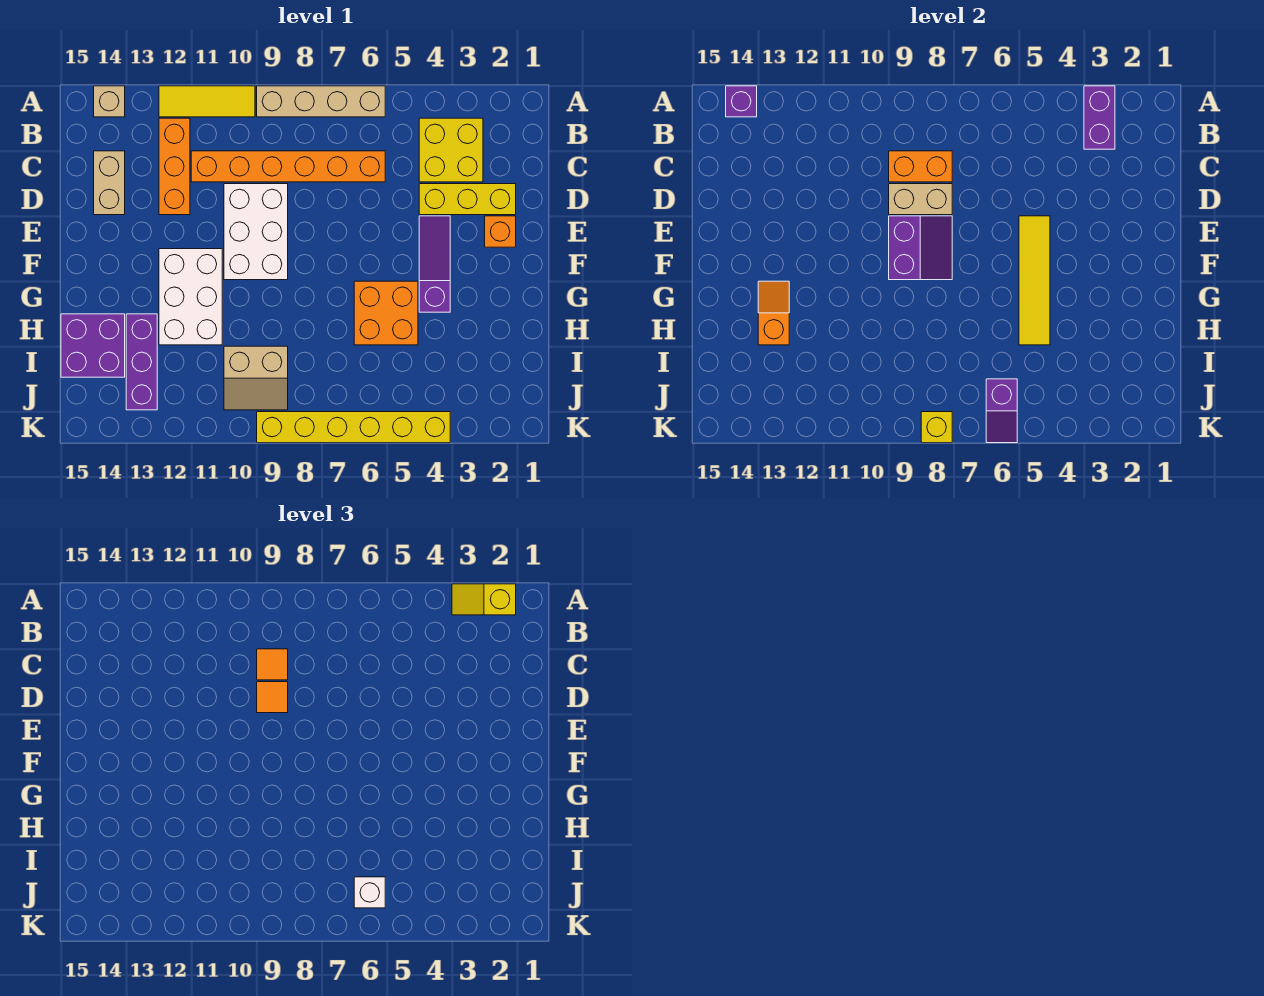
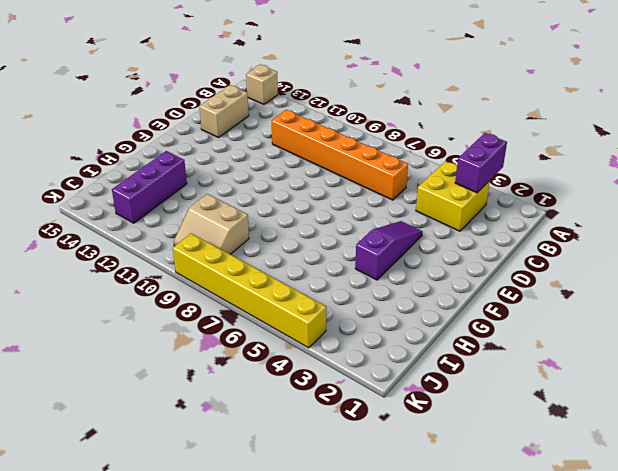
none -> tan brick A6:A9 level 1
none -> yellow tile A10:A12 level 1
none -> orange brick B12:D12 level 1
none -> yellow brick D2:D4 level 1

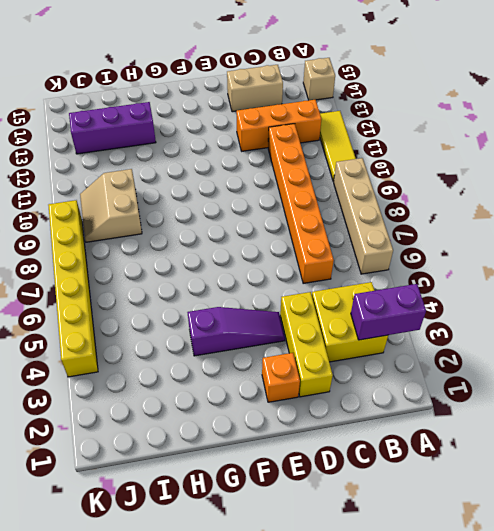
none -> white brick D9:F10 level 1
none -> white brick F11:H12 level 1
none -> orange brick G5:H6 level 1
none -> purple brick H14:I15 level 1

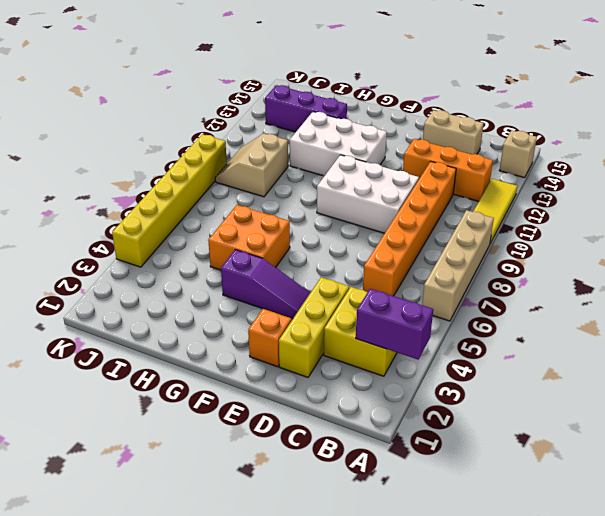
none -> purple brick H14:I15 level 1
none -> purple brick A14 level 2
none -> orange brick C8:C9 level 2
none -> tan brick D8:D9 level 2

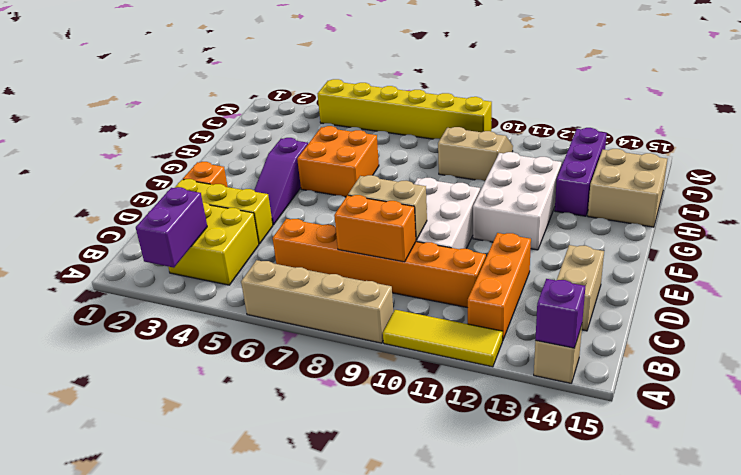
tan brick H14:I15 level 1 -> purple brick H14:I15 level 1
none -> yellow tile E5:H5 level 2
none -> purple slope E8:F9 level 2 top 9
none -> orange slope G13:H13 level 2 top H
none -> purple slope J6:K6 level 2 top J

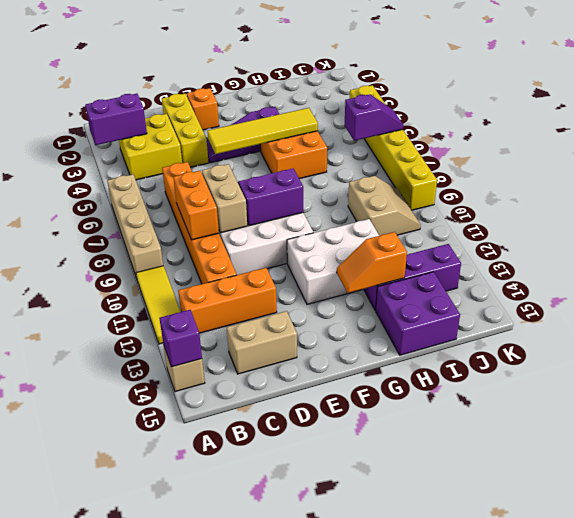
none -> yellow brick K8 level 2
none -> yellow slope A2:A3 level 3 top 2
none -> orange tile C9 level 3
none -> orange tile D9 level 3

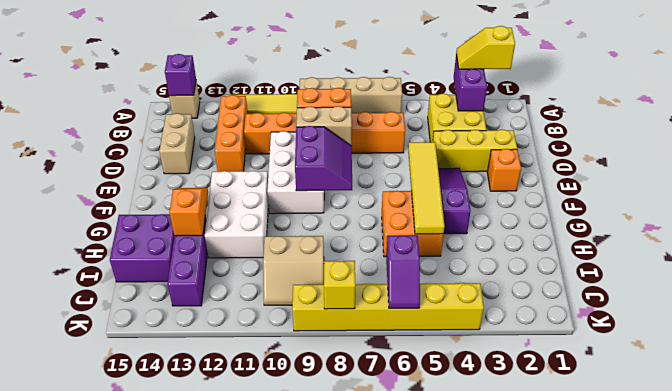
none -> orange tile C9 level 3
none -> orange tile D9 level 3
none -> white brick J6 level 3

